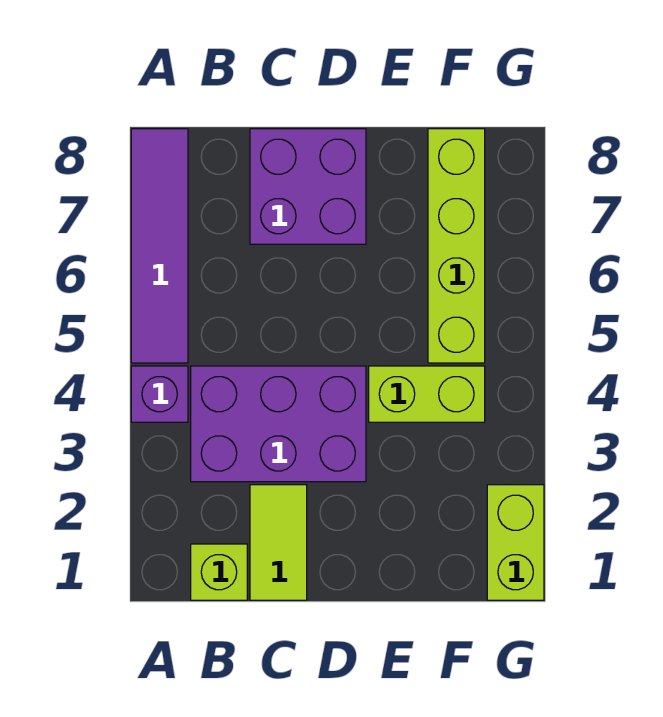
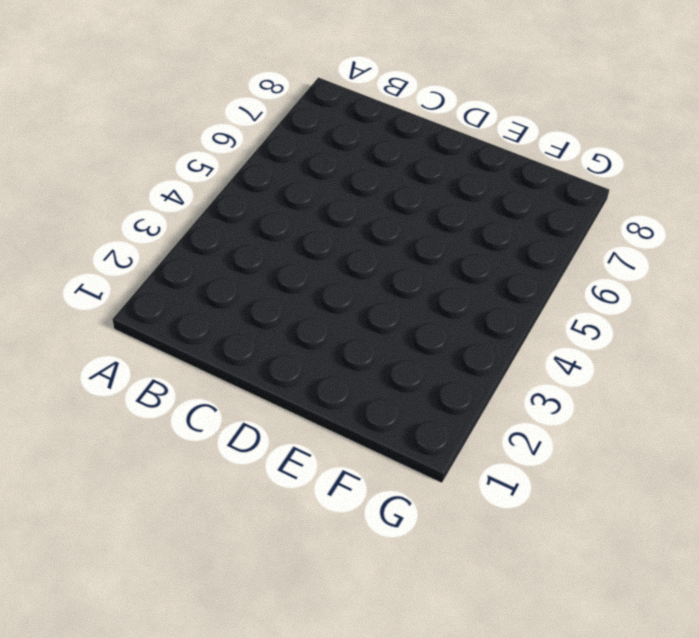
none -> purple brick A4 level 1
none -> purple tile A5:A8 level 1

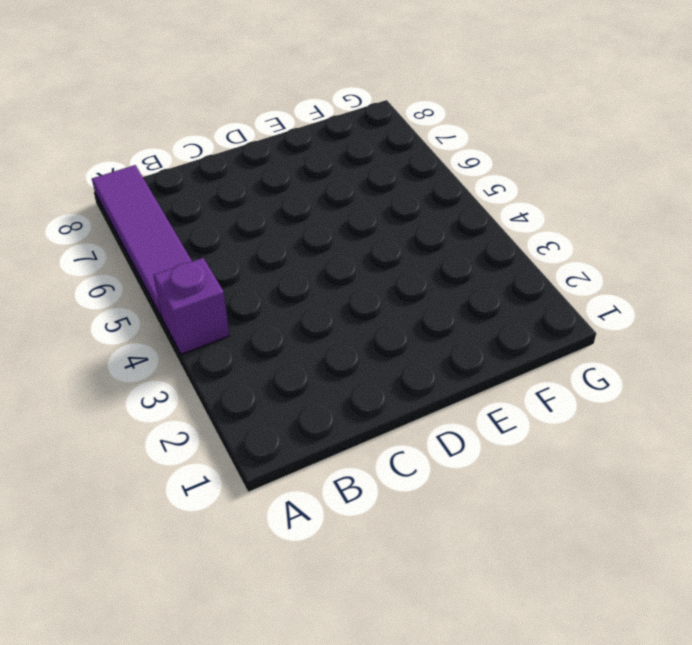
none -> lime brick B1 level 1
none -> purple brick B3:D4 level 1

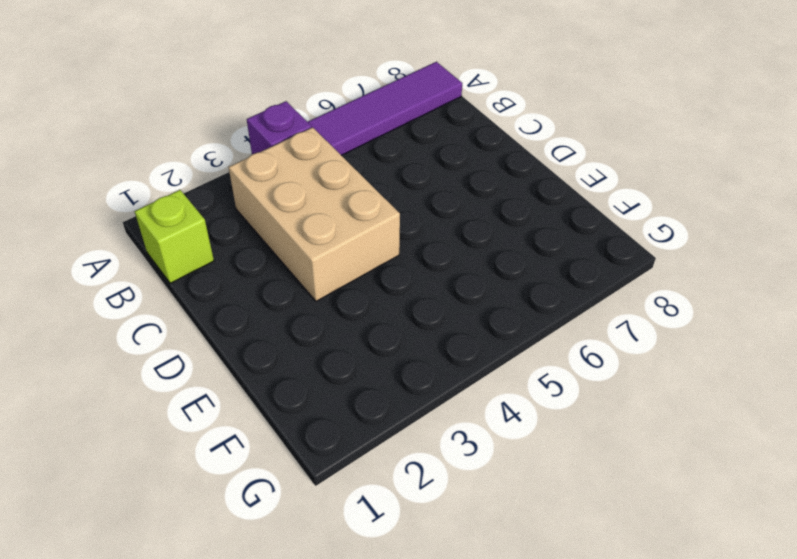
tan brick B3:D4 level 1 -> purple brick B3:D4 level 1
none -> lime tile C1:C2 level 1
none -> purple brick C7:D8 level 1

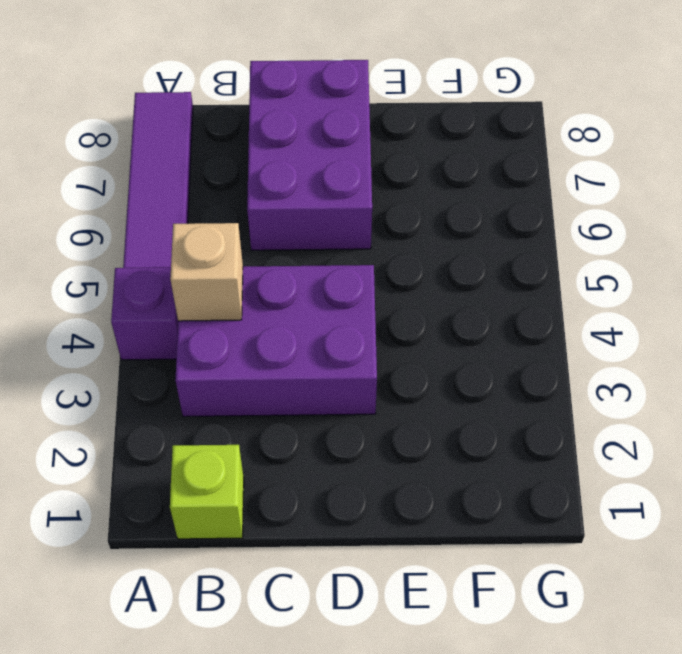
tan brick B4 level 2 -> none
purple brick C6:D8 level 1 -> purple brick C7:D8 level 1
none -> lime tile C1:C2 level 1
none -> lime brick E4:F4 level 1

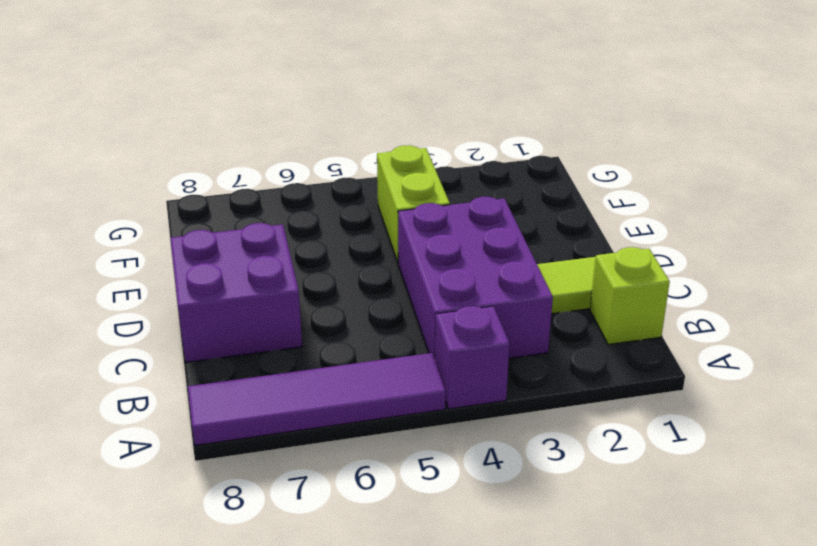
none -> lime brick F5:F8 level 1
none -> lime brick G1:G2 level 1

